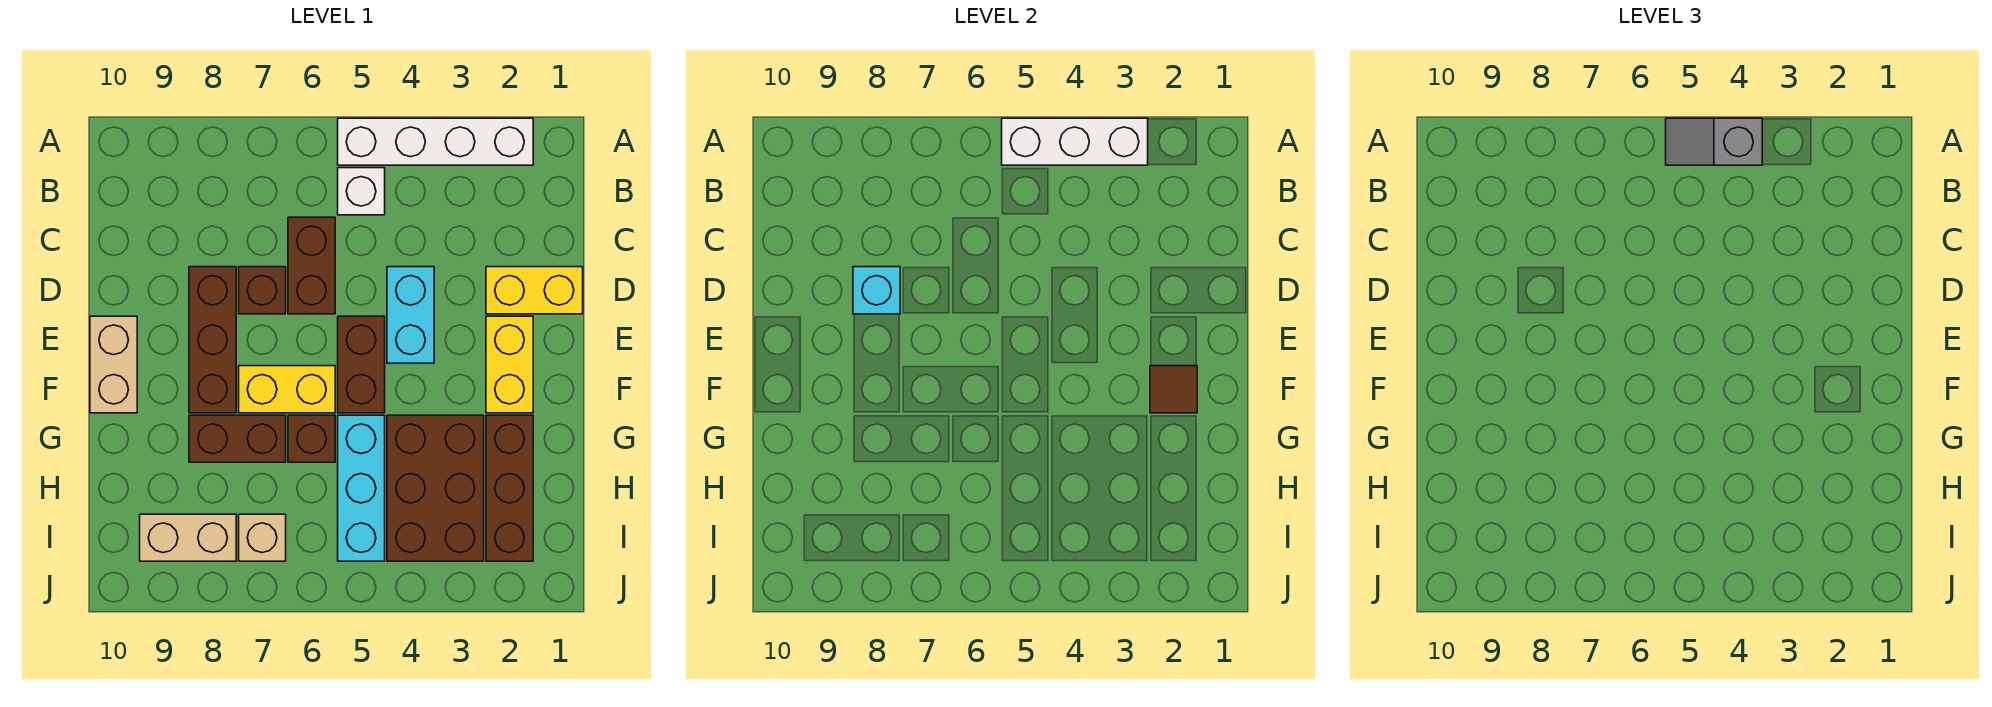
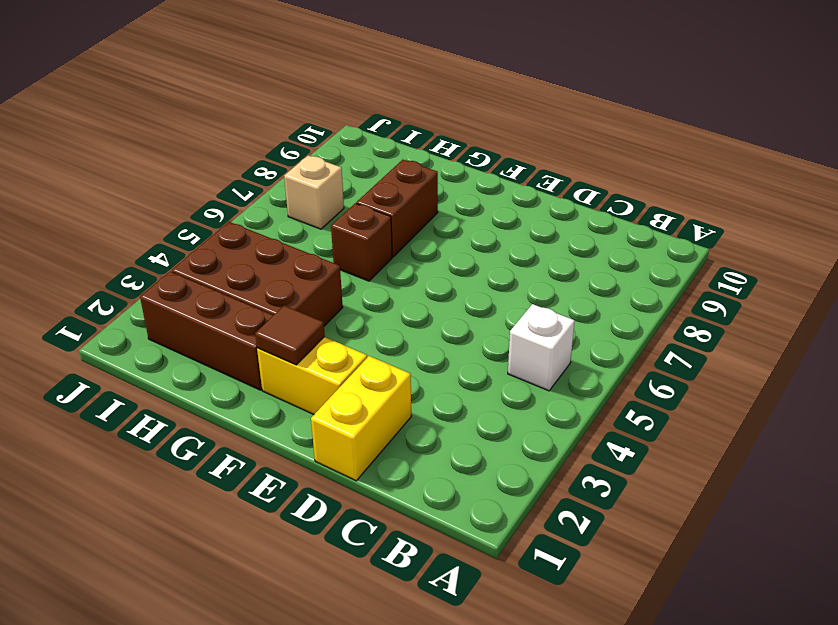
none -> white brick A2:A5 level 1
none -> brown brick C6:D6 level 1
none -> cyan brick D4:E4 level 1

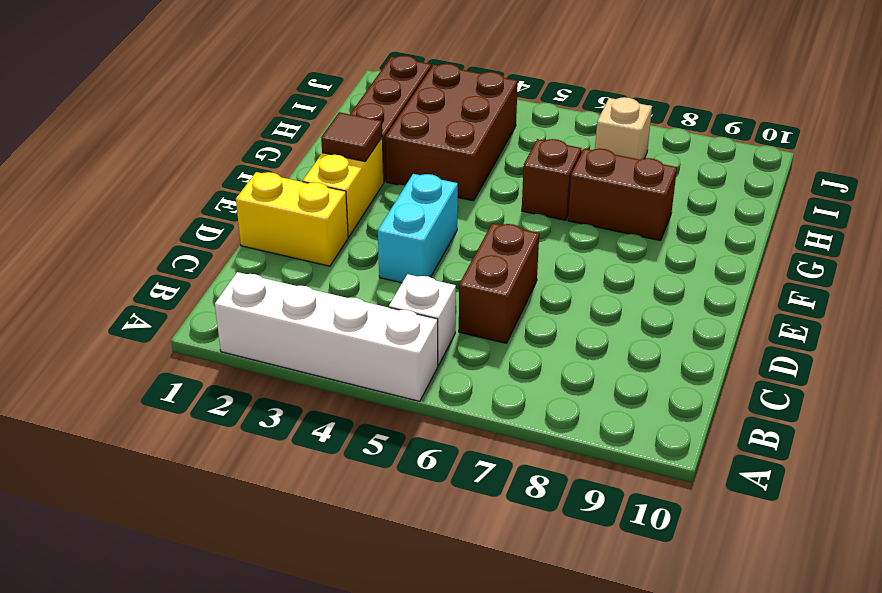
none -> brown brick D7 level 1
none -> brown brick D8:F8 level 1
none -> brown brick E5:F5 level 1

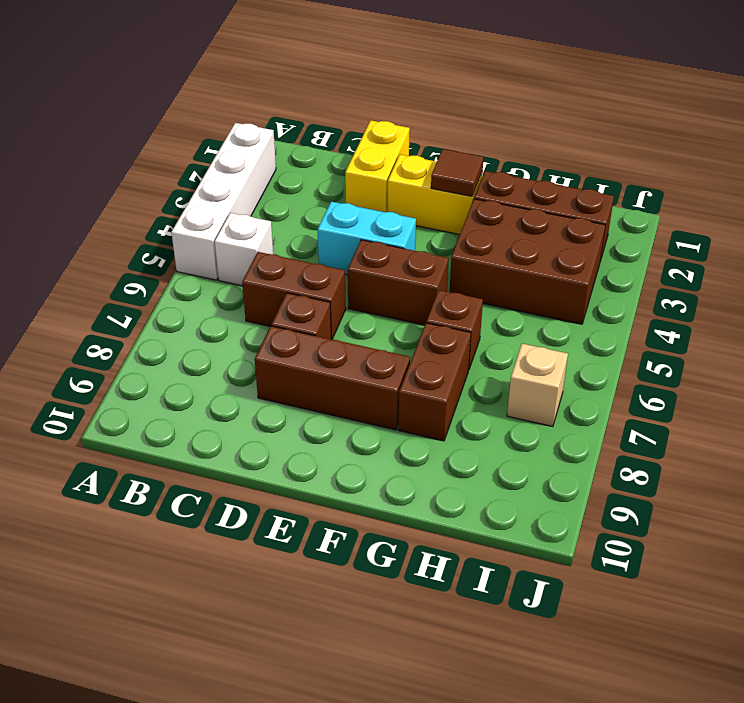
none -> tan brick E10:F10 level 1
none -> yellow brick F6:F7 level 1
none -> cyan brick G5:I5 level 1

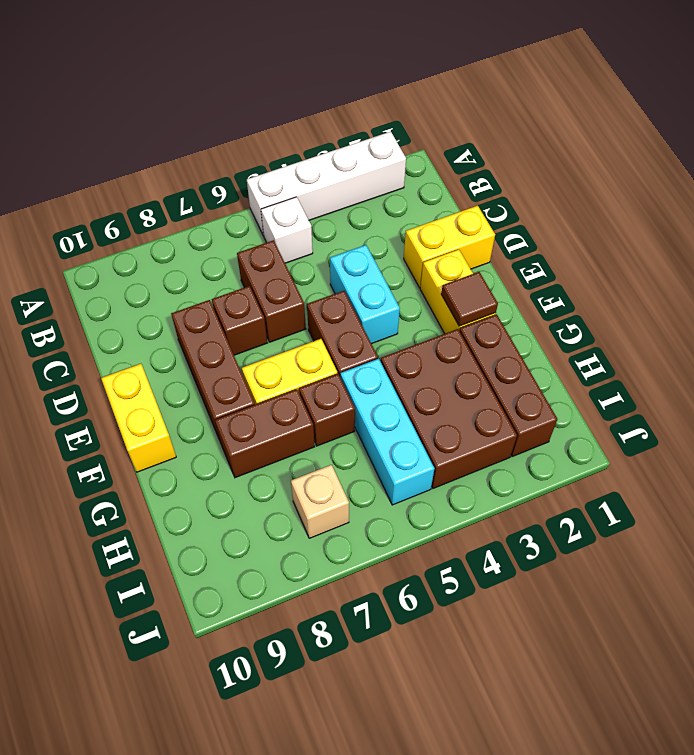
yellow brick E10:F10 level 1 -> tan brick E10:F10 level 1
none -> tan brick I8:I9 level 1
none -> white brick A3:A5 level 2
none -> cyan brick D8 level 2

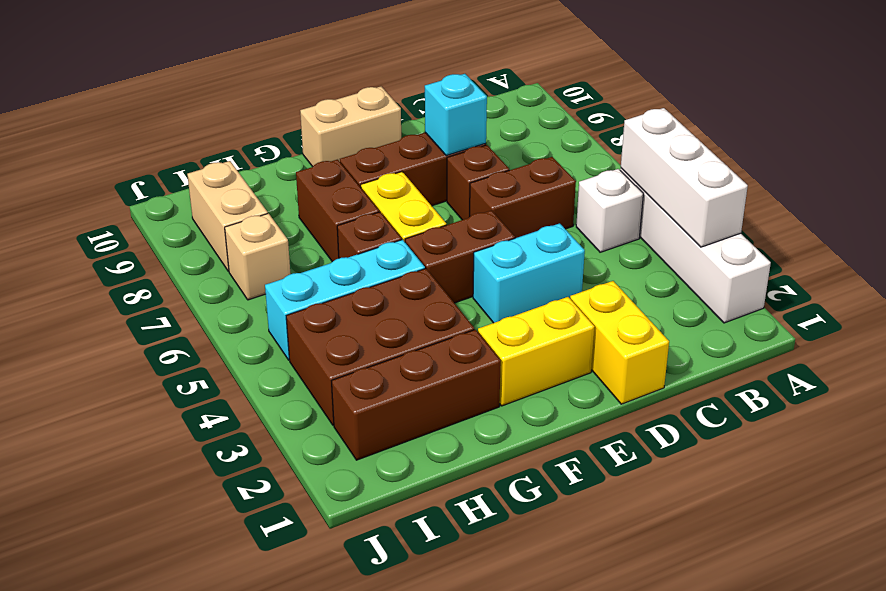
none -> brown tile F2 level 2
none -> grey slope A4:A5 level 3 top 4

